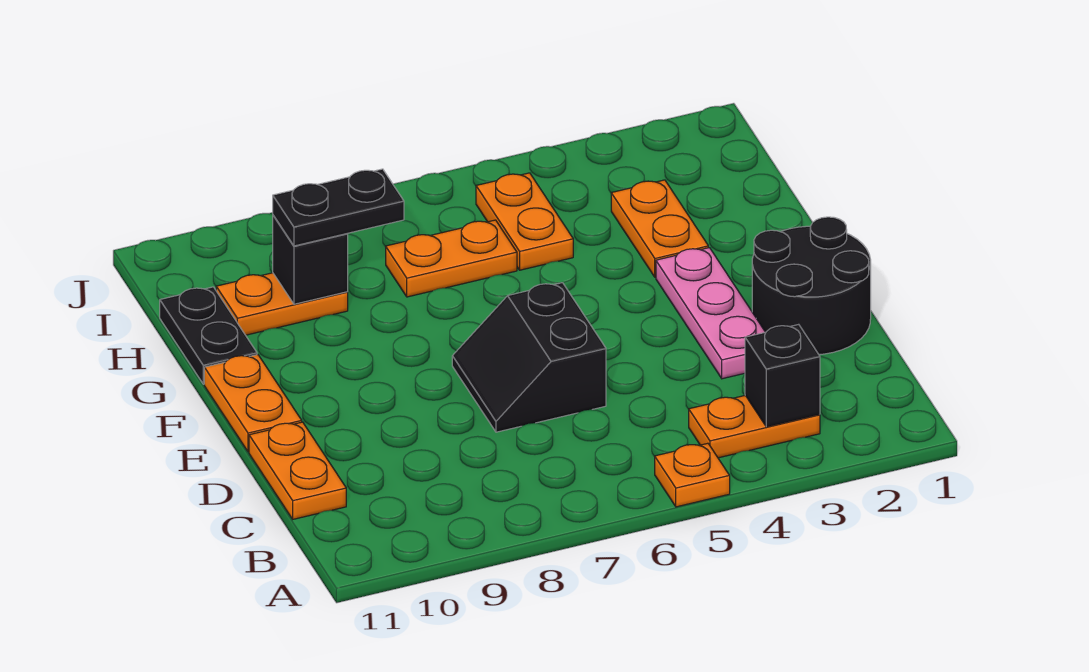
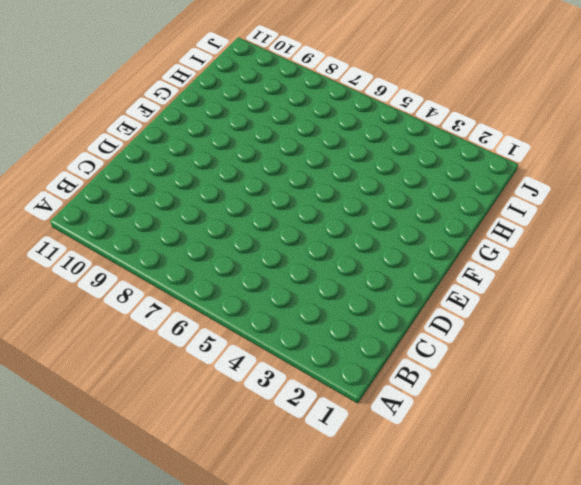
none -> orange plate A5 level 1
none -> orange plate B3:B4 level 1
none -> orange plate C11:D11 level 1

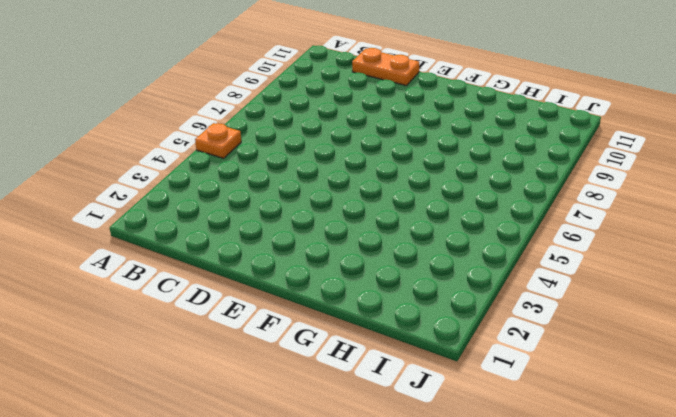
none -> orange plate B3:B4 level 1
none -> black round brick D1:E2 level 1
none -> pink plate D3:F3 level 1

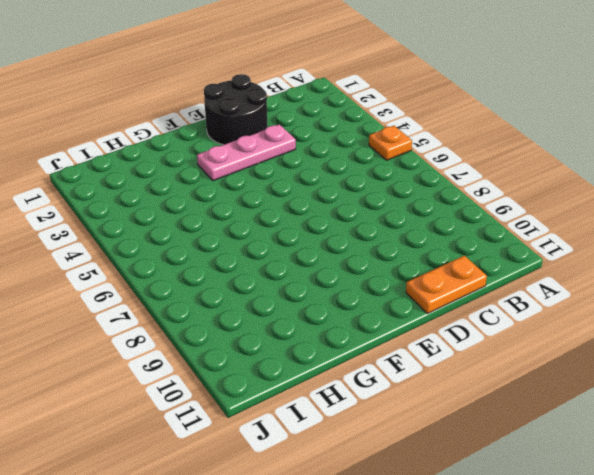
none -> orange plate B3:B4 level 1
none -> black slope D6:E7 level 1 top 6
none -> orange plate E11:F11 level 1

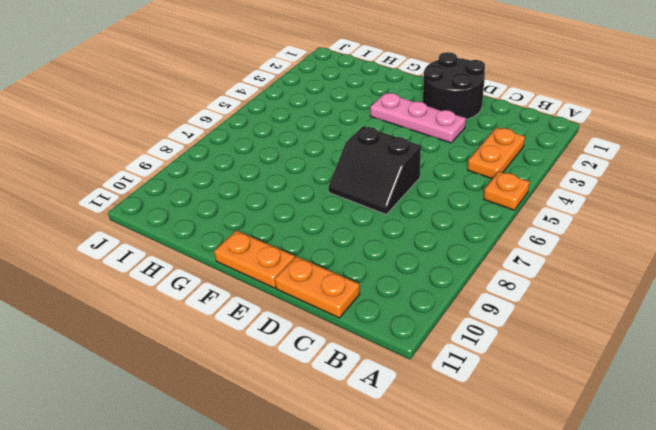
none -> orange plate G3:H3 level 1
none -> black plate G11:H11 level 1
none -> orange plate H5:I5 level 1

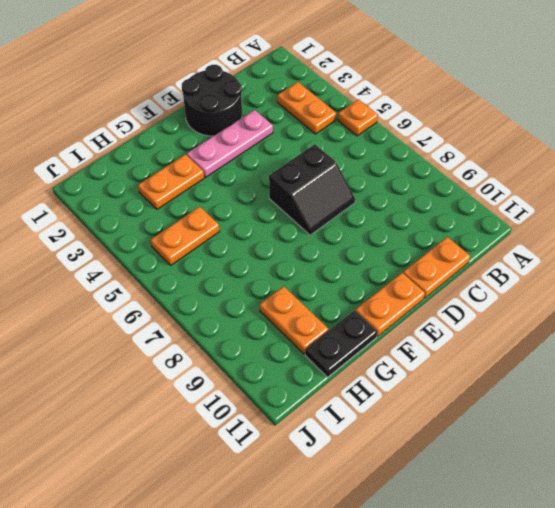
none -> orange plate H6:H7 level 1
none -> black brick B3 level 2
none -> black brick H9 level 2

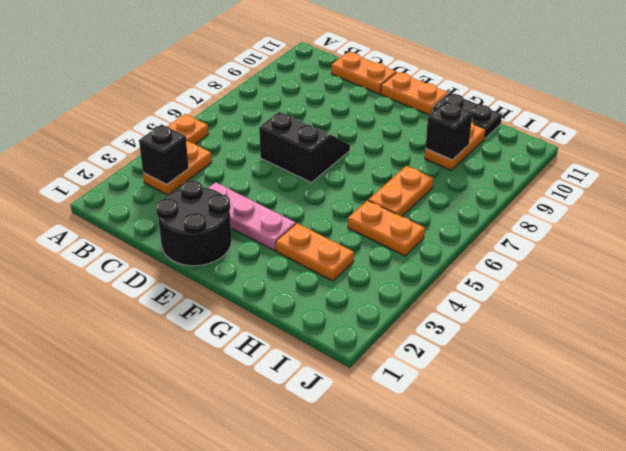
none -> black plate H8:H9 level 3

